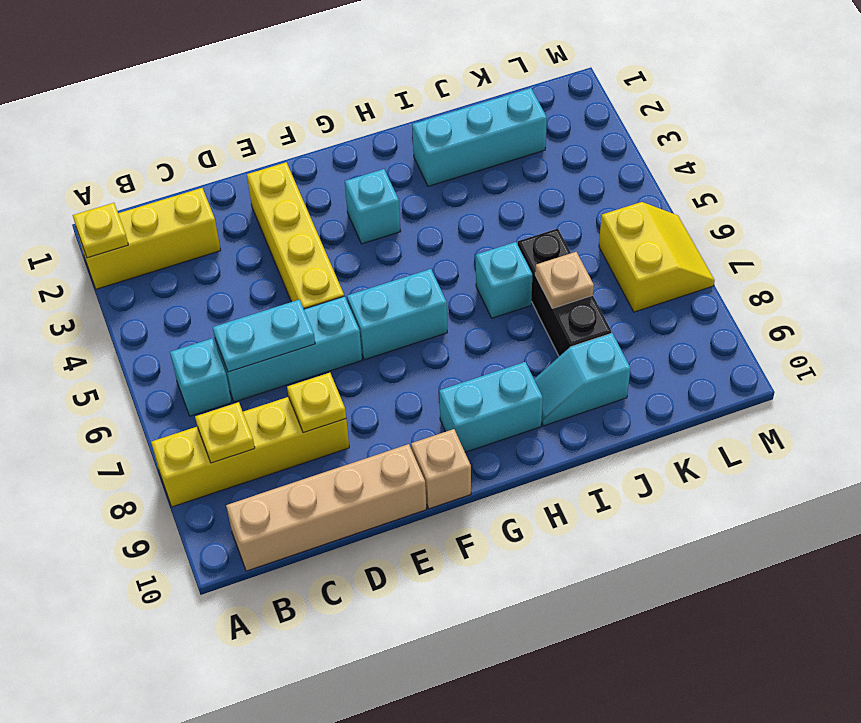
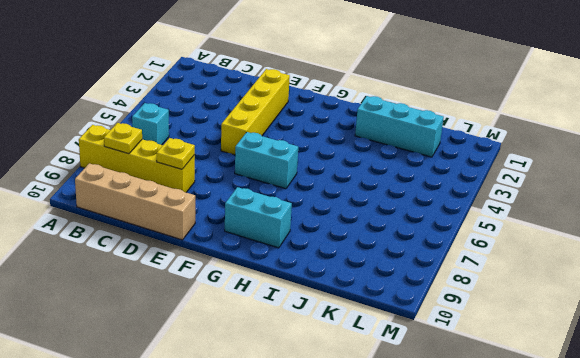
none -> yellow brick A2:C2 level 1
none -> cyan brick C6:E6 level 1
none -> tan brick F10 level 1

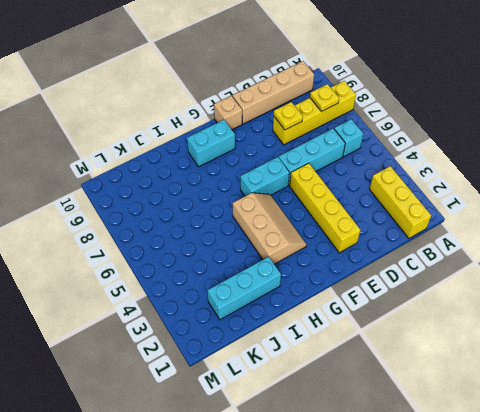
yellow brick B1:B3 level 1 -> yellow brick A2:C2 level 1
tan slope G3:H5 level 1 top H -> cyan brick G3 level 1
none -> cyan brick I6 level 1
none -> cyan slope I9:J9 level 1 top J
none -> black brick J6:J8 level 1

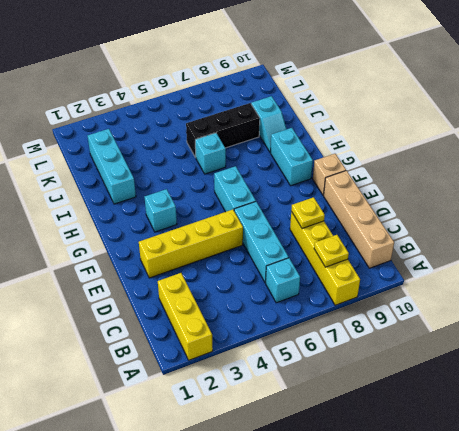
none -> yellow slope L6:M7 level 1 top L
none -> yellow plate A2 level 2
none -> cyan plate C6:D6 level 2

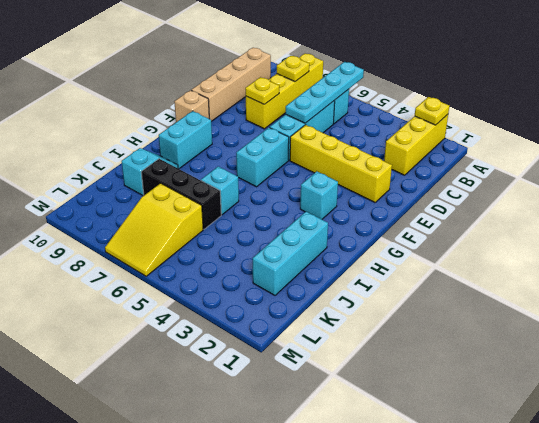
cyan plate A6:D6 level 2 -> cyan plate C6:D6 level 2
yellow slope K6:M7 level 1 top K -> yellow slope L6:M7 level 1 top L
none -> tan plate J7 level 2

